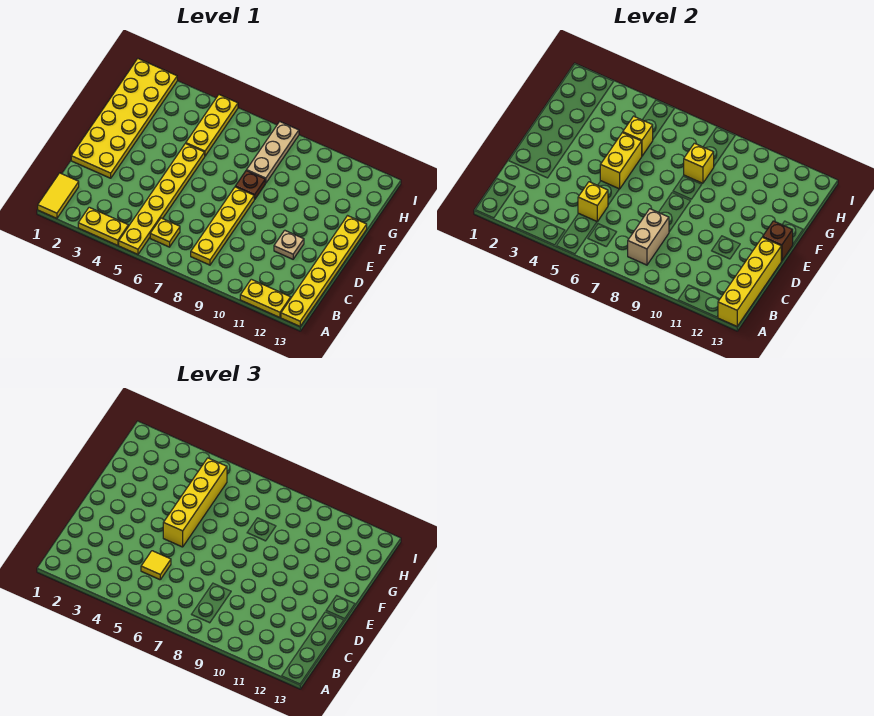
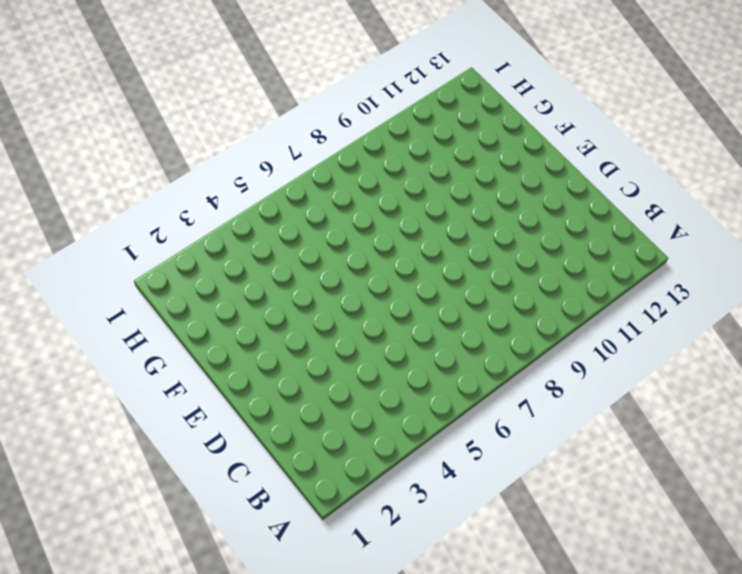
none -> yellow tile A1:B1 level 1
none -> yellow plate A3:A4 level 1
none -> yellow plate A5:F5 level 1

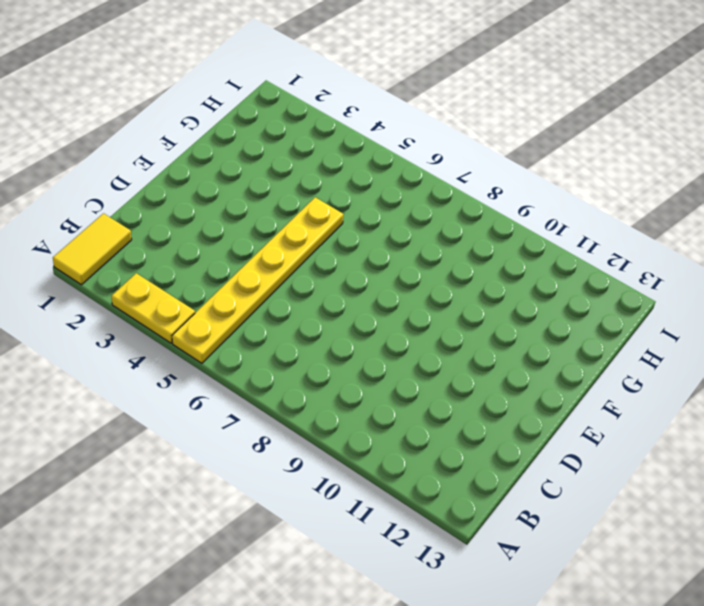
none -> yellow plate A11:A12 level 1
none -> yellow plate A13:F13 level 1
none -> yellow plate B6 level 1

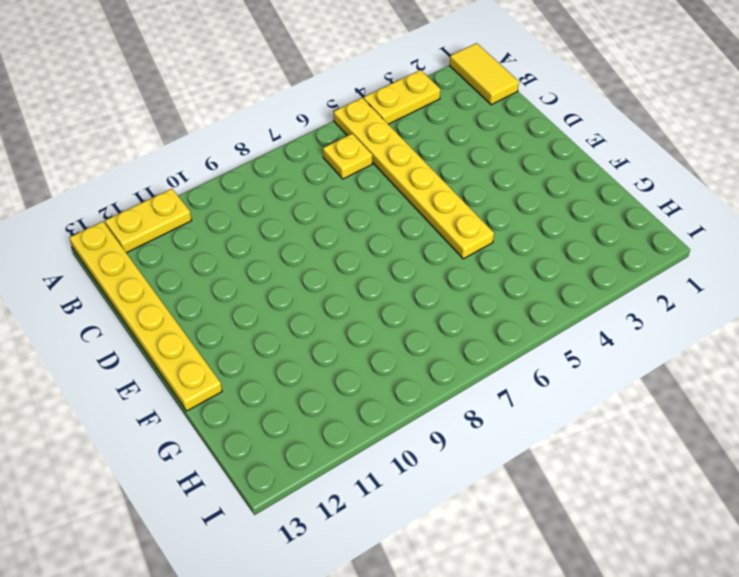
none -> yellow plate B8:E8 level 1
none -> yellow plate D1:I2 level 1
none -> tan plate D11 level 1

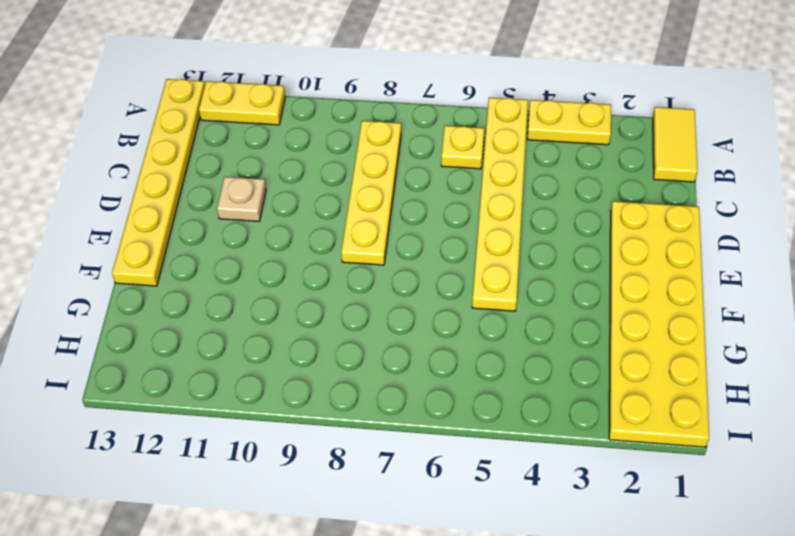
none -> brown plate F8 level 1
none -> yellow plate G5:I5 level 1
none -> tan plate G8:I8 level 1

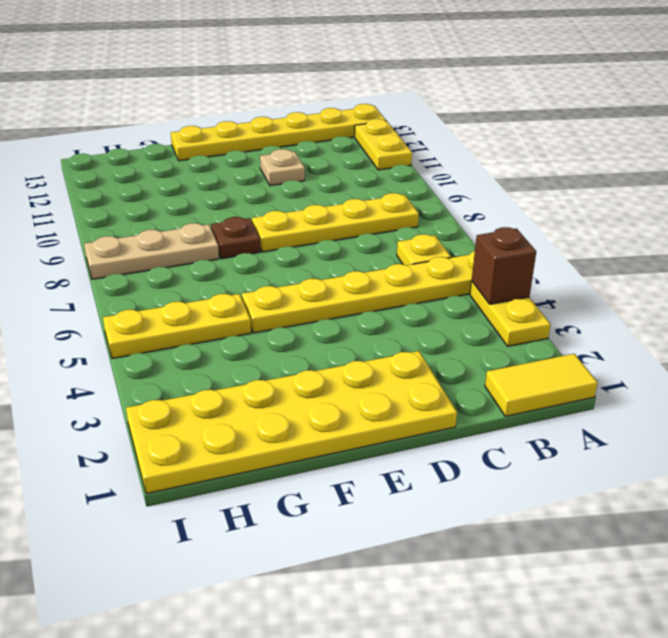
brown brick A4 level 2 -> brown brick E13 level 2
none -> yellow brick A13:D13 level 2
none -> tan brick B8:C8 level 2
none -> yellow brick C5 level 2

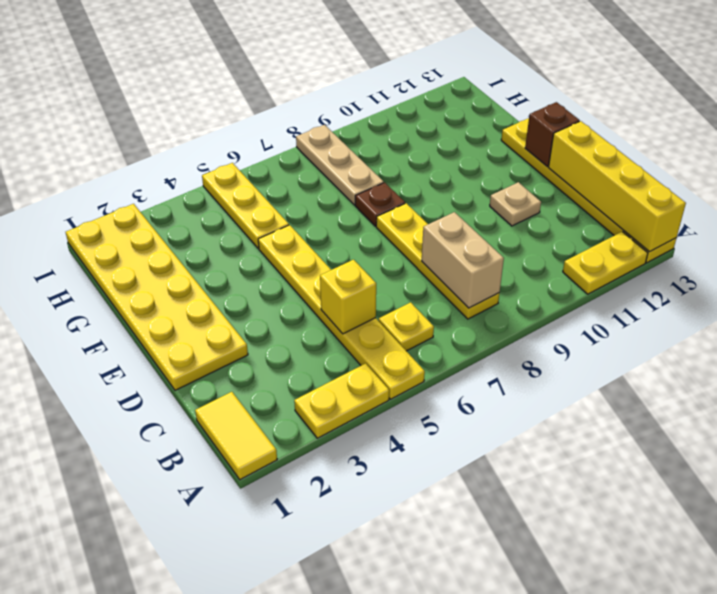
none -> yellow brick E5:F5 level 2
none -> yellow brick G5 level 2
none -> yellow brick G8 level 2

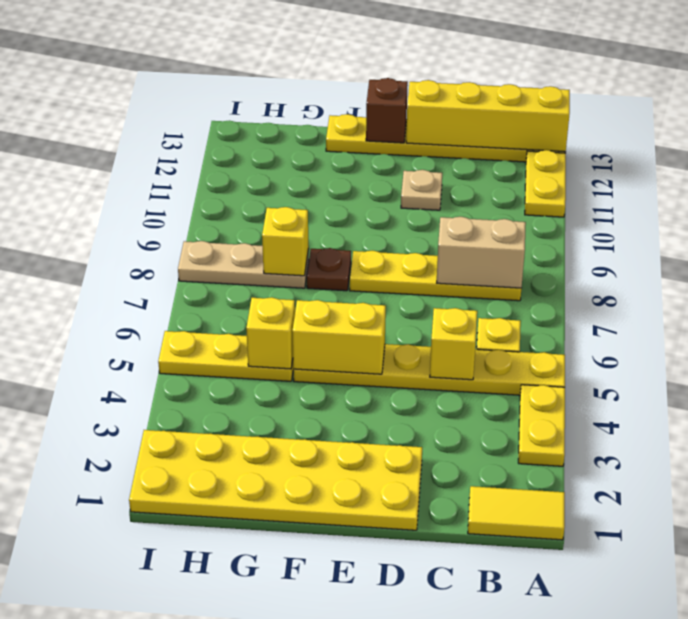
none -> yellow tile C5 level 3
none -> yellow brick E5:H5 level 3

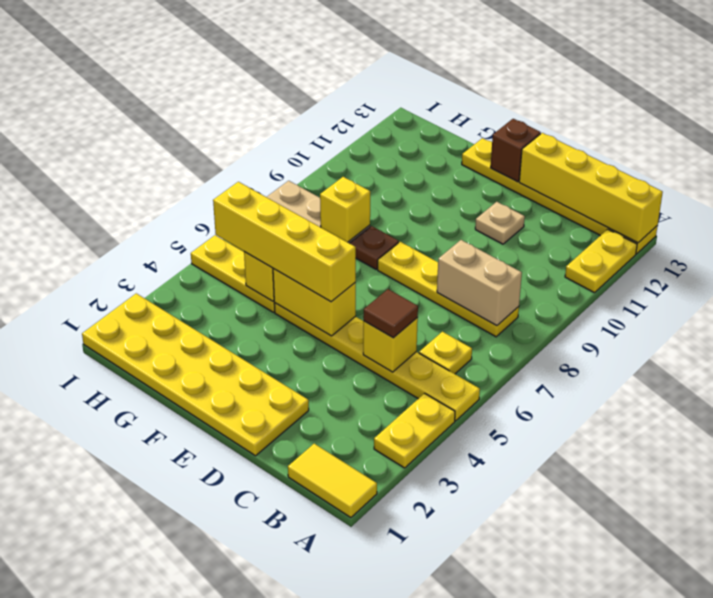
brown tile C5 level 3 -> yellow tile C5 level 3

